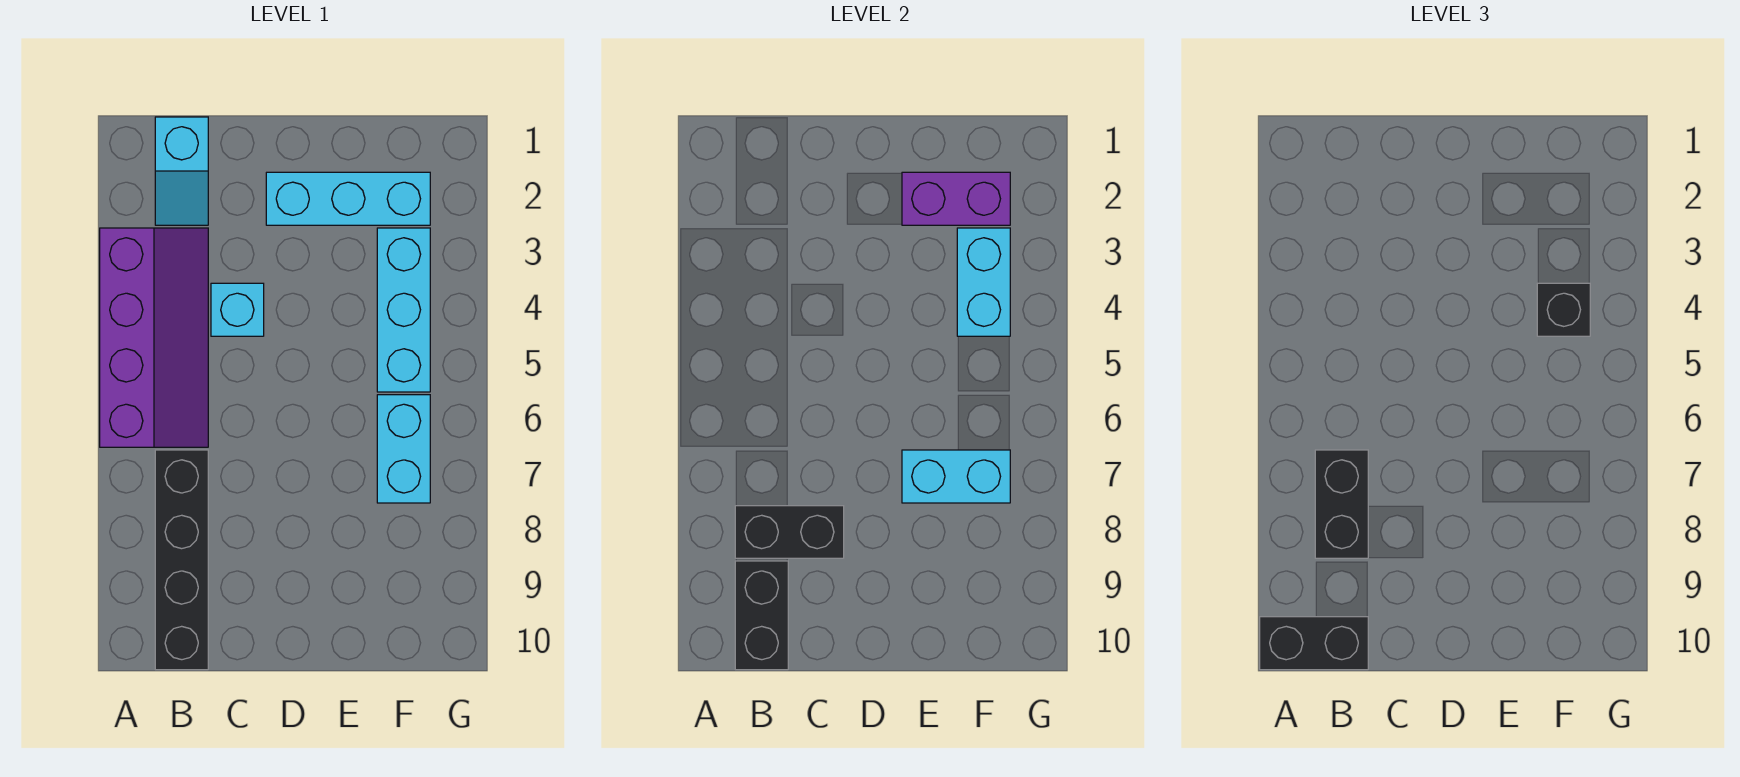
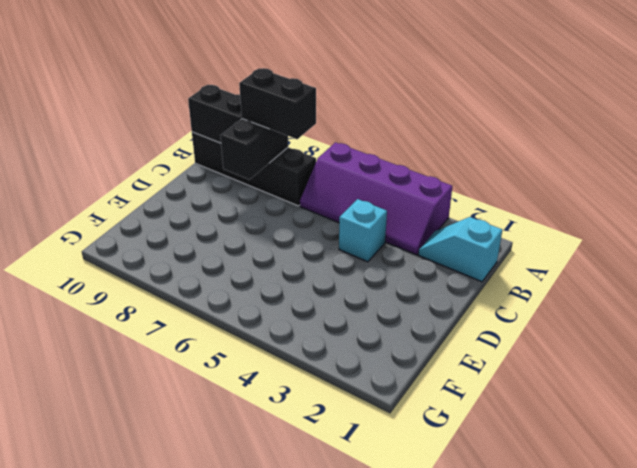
none -> cyan brick D2:F2 level 1
none -> cyan brick F3:F5 level 1
none -> cyan brick F6:F7 level 1

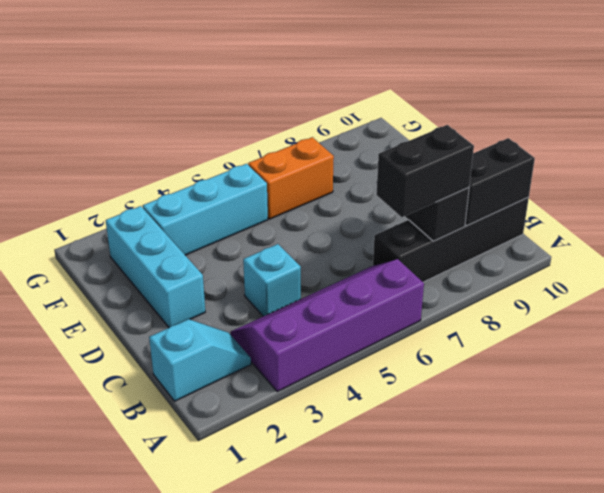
orange brick F6:F7 level 1 -> cyan brick F6:F7 level 1
none -> purple brick E2:F2 level 2
none -> cyan brick E7:F7 level 2
none -> cyan brick F3:F4 level 2

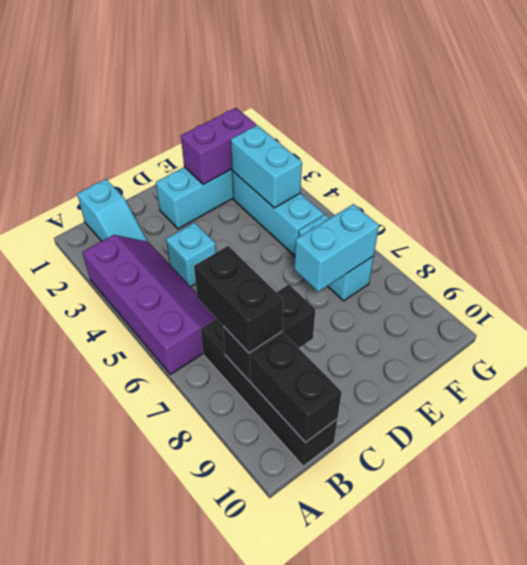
none -> black brick A10:B10 level 3
none -> black brick F4 level 3

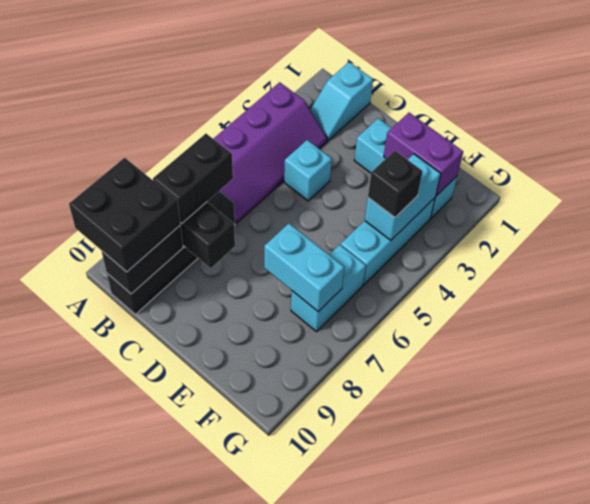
black brick A9:B10 level 3 -> black brick A10:B10 level 3

